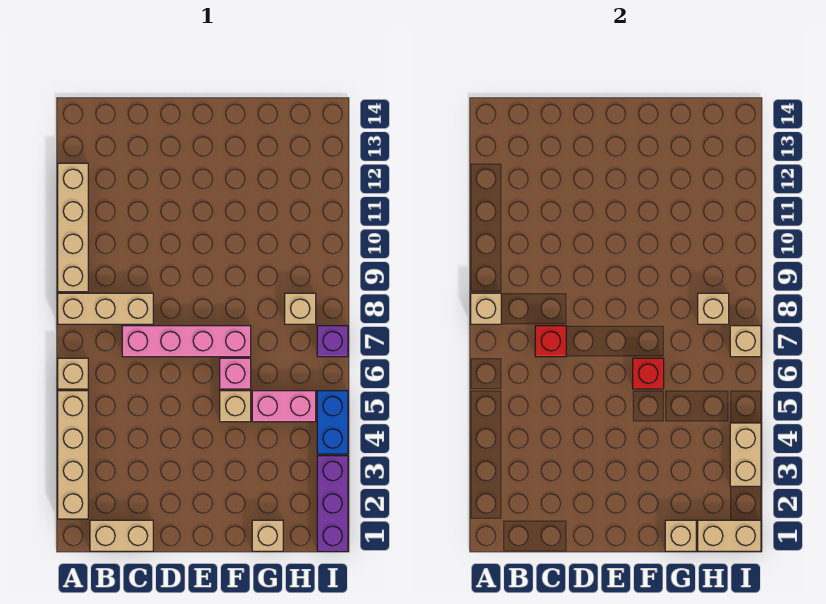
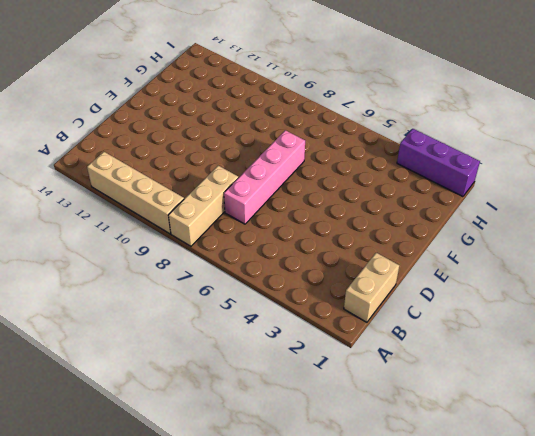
none -> tan brick A2:A5 level 1
none -> tan brick A6 level 1
none -> tan brick F5 level 1

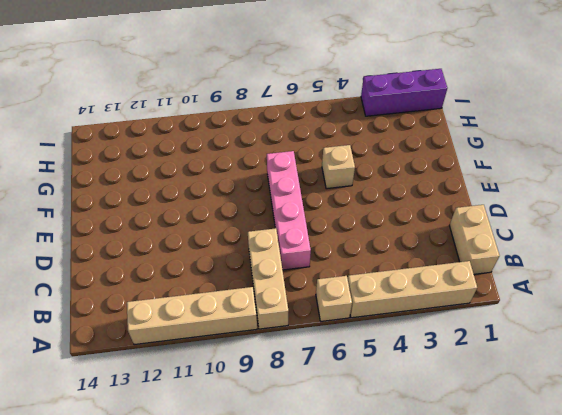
none -> pink brick F6 level 1
none -> tan brick G1 level 1
none -> pink brick G5:H5 level 1

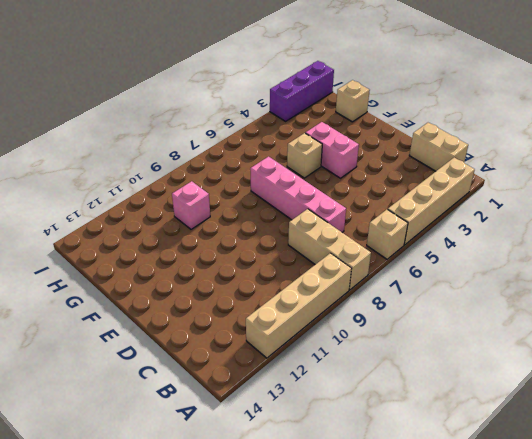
pink brick E4:F4 level 1 -> pink brick G5:H5 level 1
pink brick G10 level 1 -> pink brick F6 level 1
none -> tan brick H8 level 1
none -> blue brick I4:I5 level 1
none -> purple brick I7 level 1

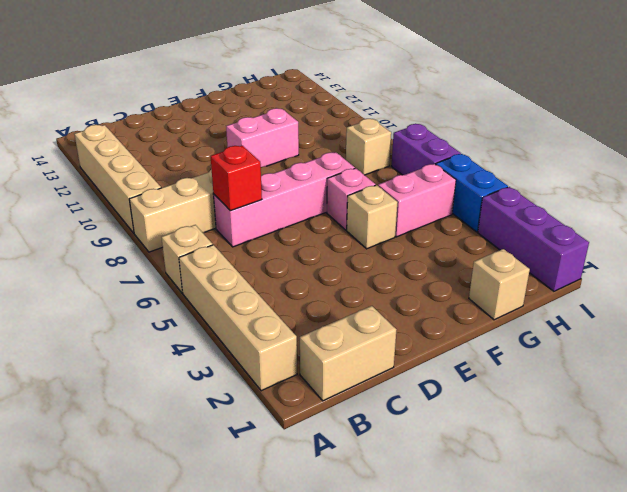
pink brick E10:F10 level 1 -> none
purple brick I6:I7 level 1 -> purple brick I7 level 1
none -> tan brick A8 level 2
none -> red brick F6 level 2
none -> tan brick G1 level 2

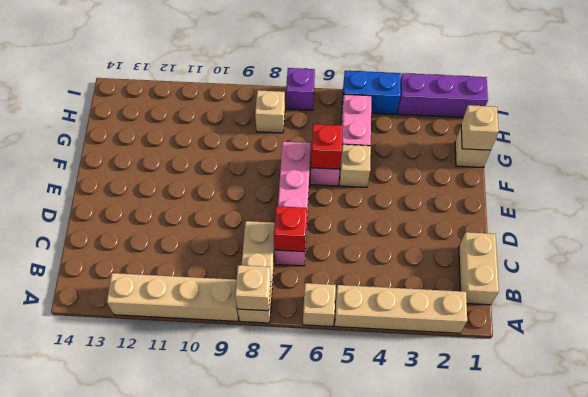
none -> tan brick H1:I1 level 2
none -> tan brick H8 level 2
none -> tan brick I3:I4 level 2

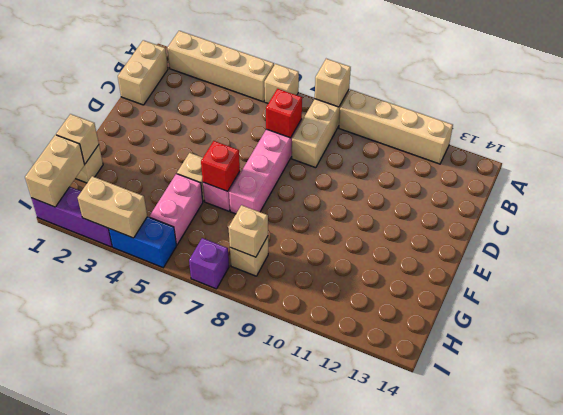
none -> tan brick I7 level 2

